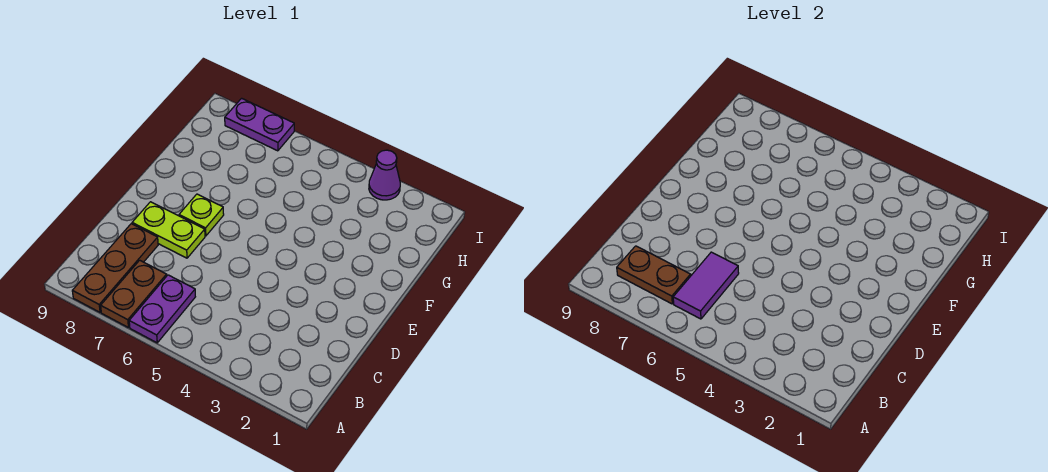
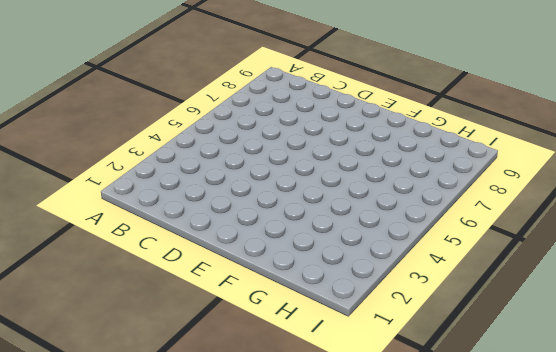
none -> purple plate A6:B6 level 1
none -> brown plate A7:B7 level 1

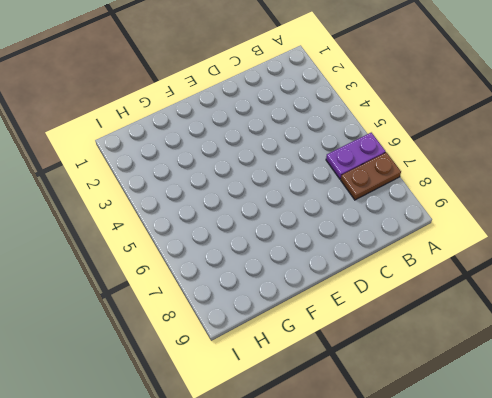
none -> brown plate A8:C8 level 1
none -> lime plate D7:D8 level 1

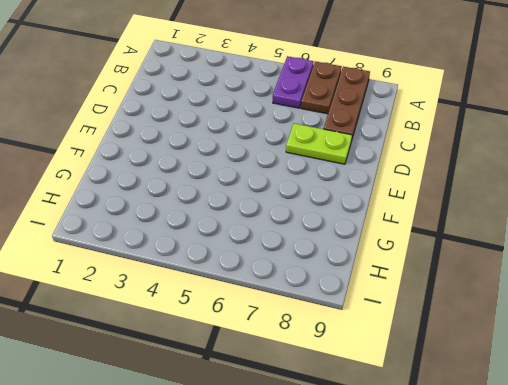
none -> lime plate E7 level 1
none -> purple cone I3 level 1

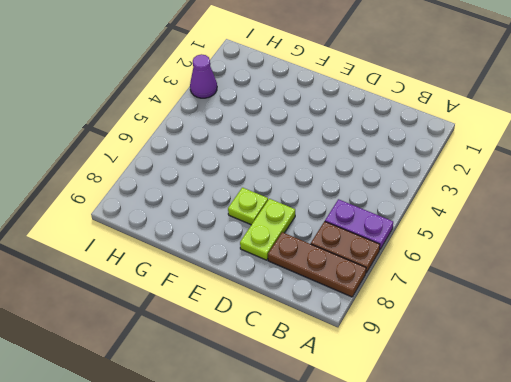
none -> purple plate I7:I8 level 1
none -> purple tile B6:C6 level 2

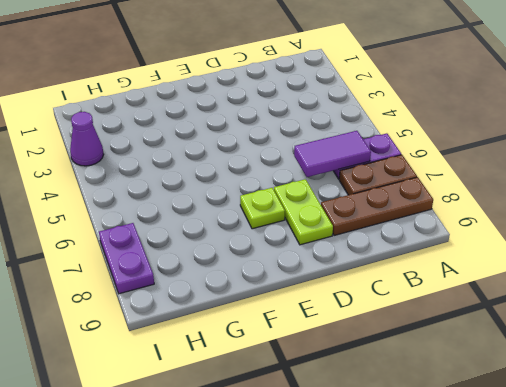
none -> brown plate B7:B8 level 2

